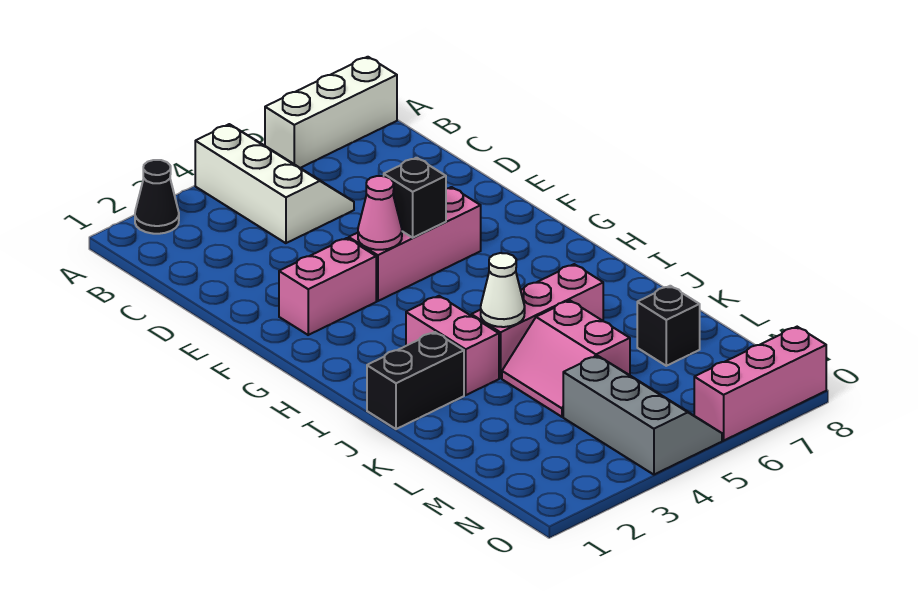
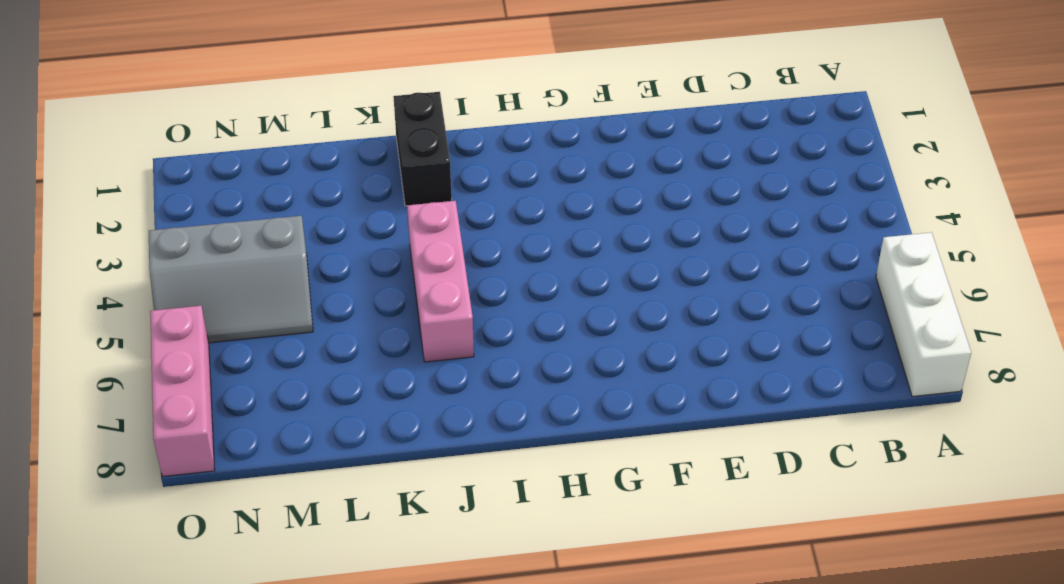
none -> black cone A2 level 1
none -> white slope A4:C5 level 1 top 4
none -> pink brick F2:F3 level 1

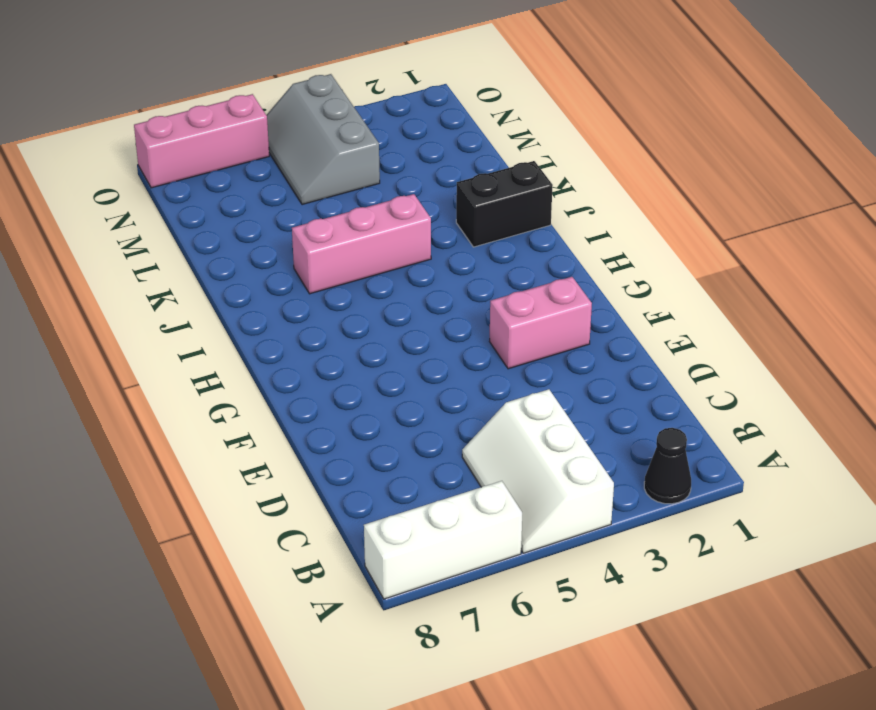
none -> pink brick F4:F6 level 1
none -> pink brick I3:J3 level 1
none -> pink slope K4:L5 level 1 top 5

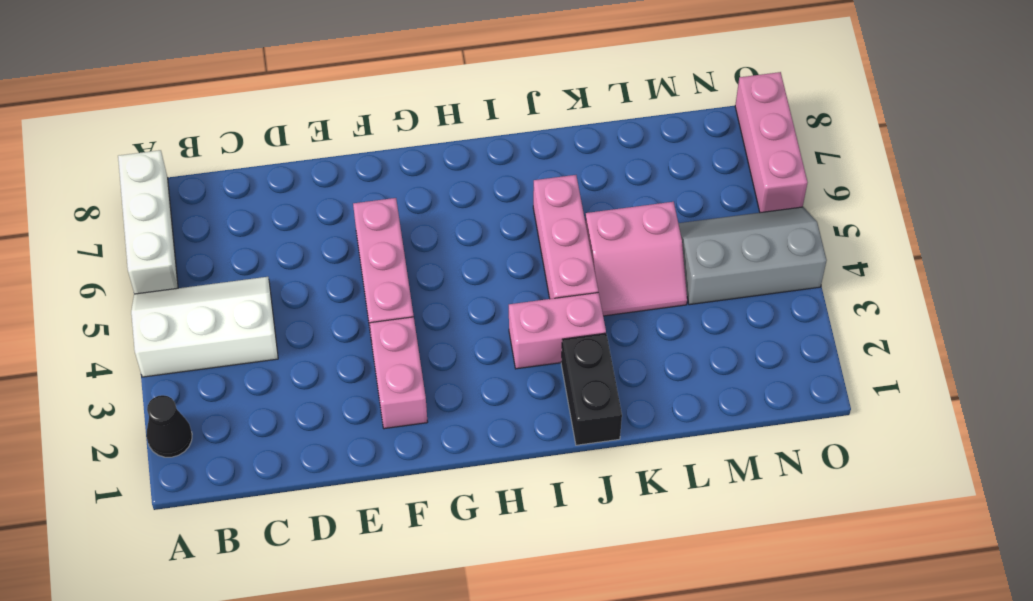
none -> black brick L7 level 1
none -> pink cone F4 level 2
none -> black brick F5 level 2

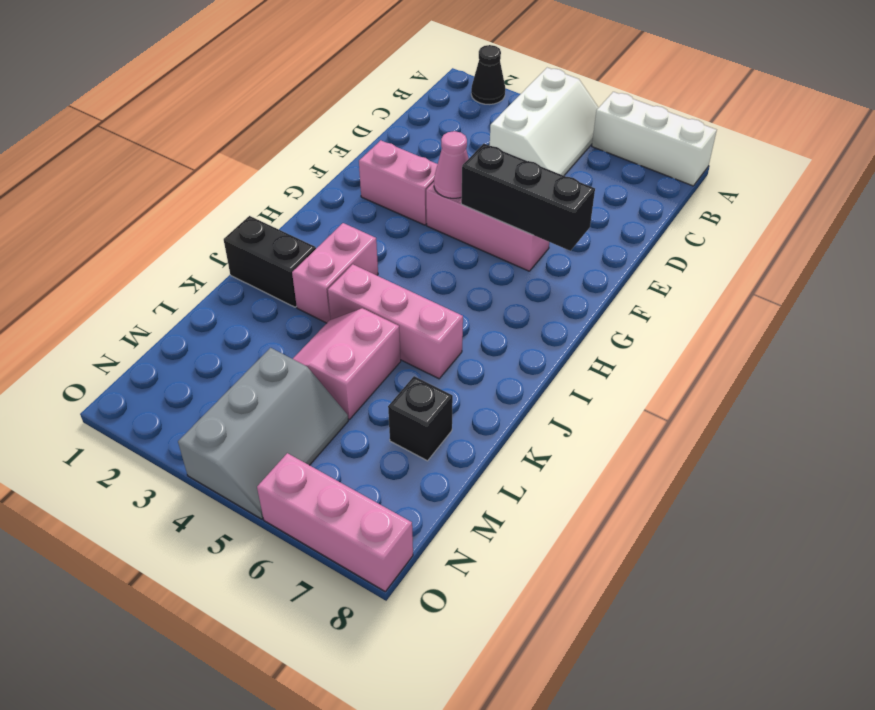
black brick F5:F7 level 2 -> black brick F5 level 2
none -> white cone J4 level 2

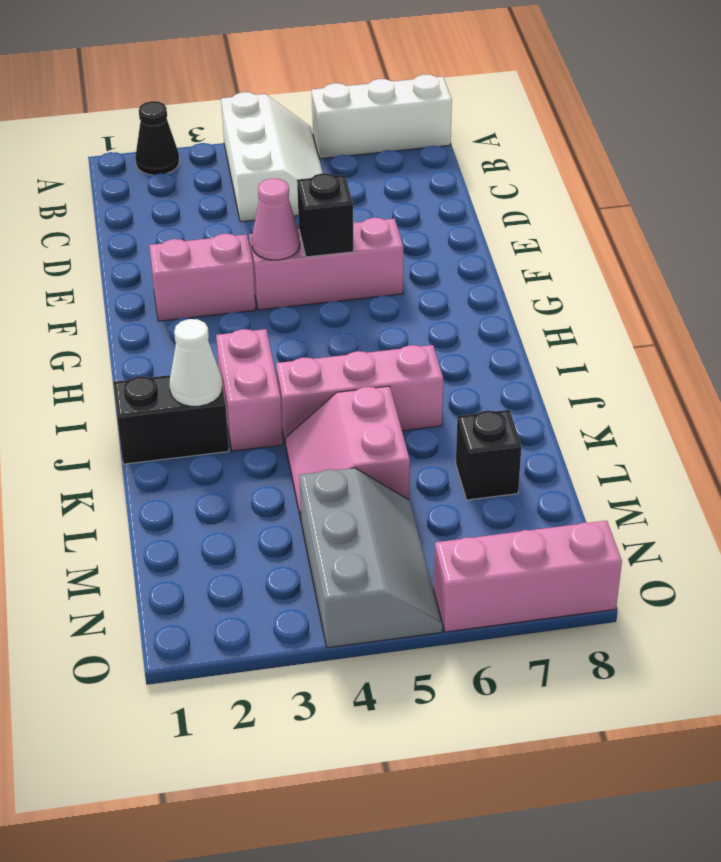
white cone J2 level 2 -> white cone J4 level 2

